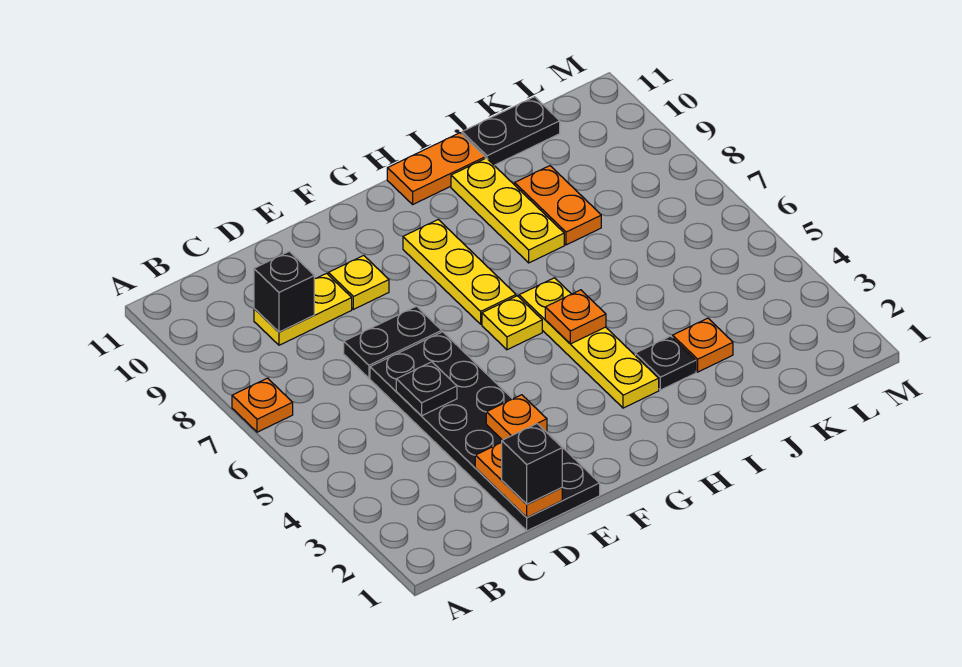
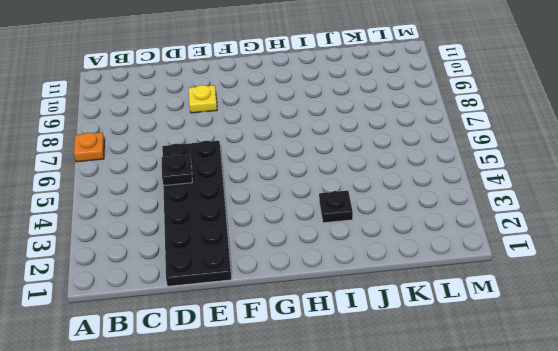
none -> yellow plate C9:D9 level 1
none -> black plate D7:E7 level 1
none -> yellow plate G6 level 1

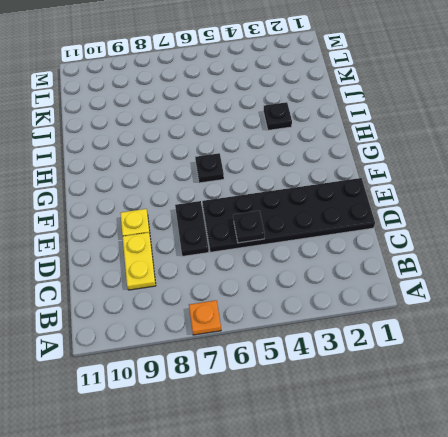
black plate G6 level 1 -> yellow plate G6 level 1
none -> yellow plate G7:G9 level 1
none -> yellow plate H3:H6 level 1
none -> orange plate H11:I11 level 1

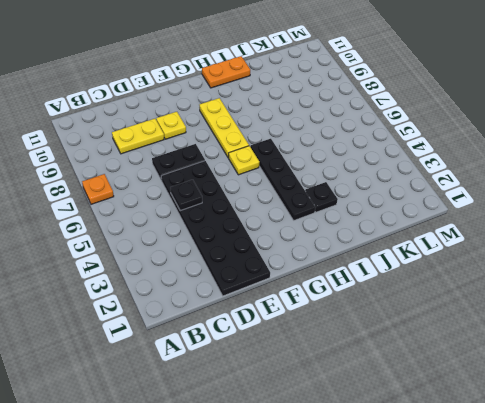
black plate H3:H6 level 1 -> yellow plate H3:H6 level 1
none -> yellow plate I8:I10 level 1
none -> orange plate J3 level 1
none -> orange plate J8:J9 level 1

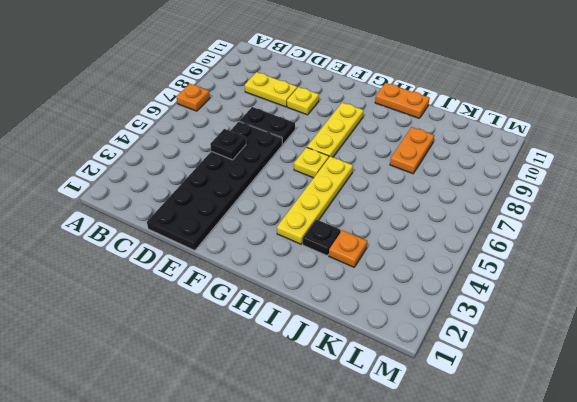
none -> yellow plate I8:I10 level 1
none -> black plate J11:K11 level 1
none -> black brick C9 level 2

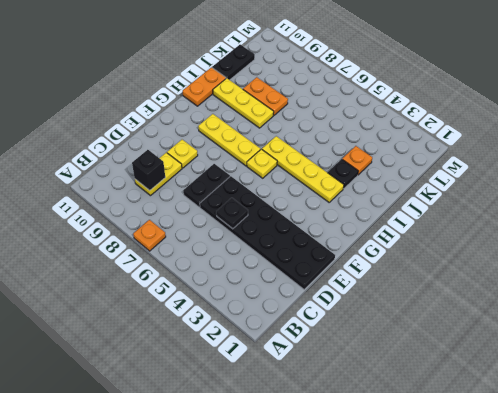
none -> orange plate D1:D2 level 2
none -> orange plate E3 level 2
none -> orange plate H5 level 2

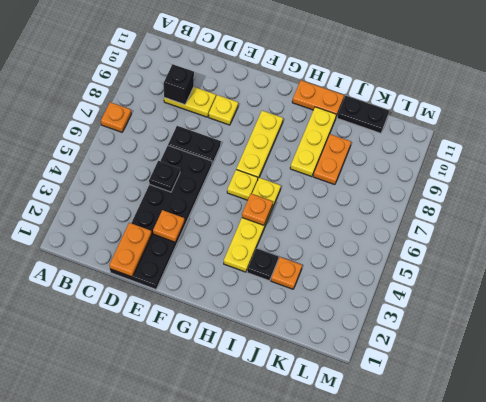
none -> black brick D1 level 3

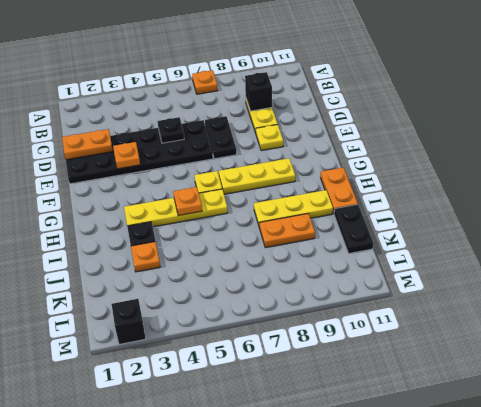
black brick M2 level 1 -> black brick D1 level 3

